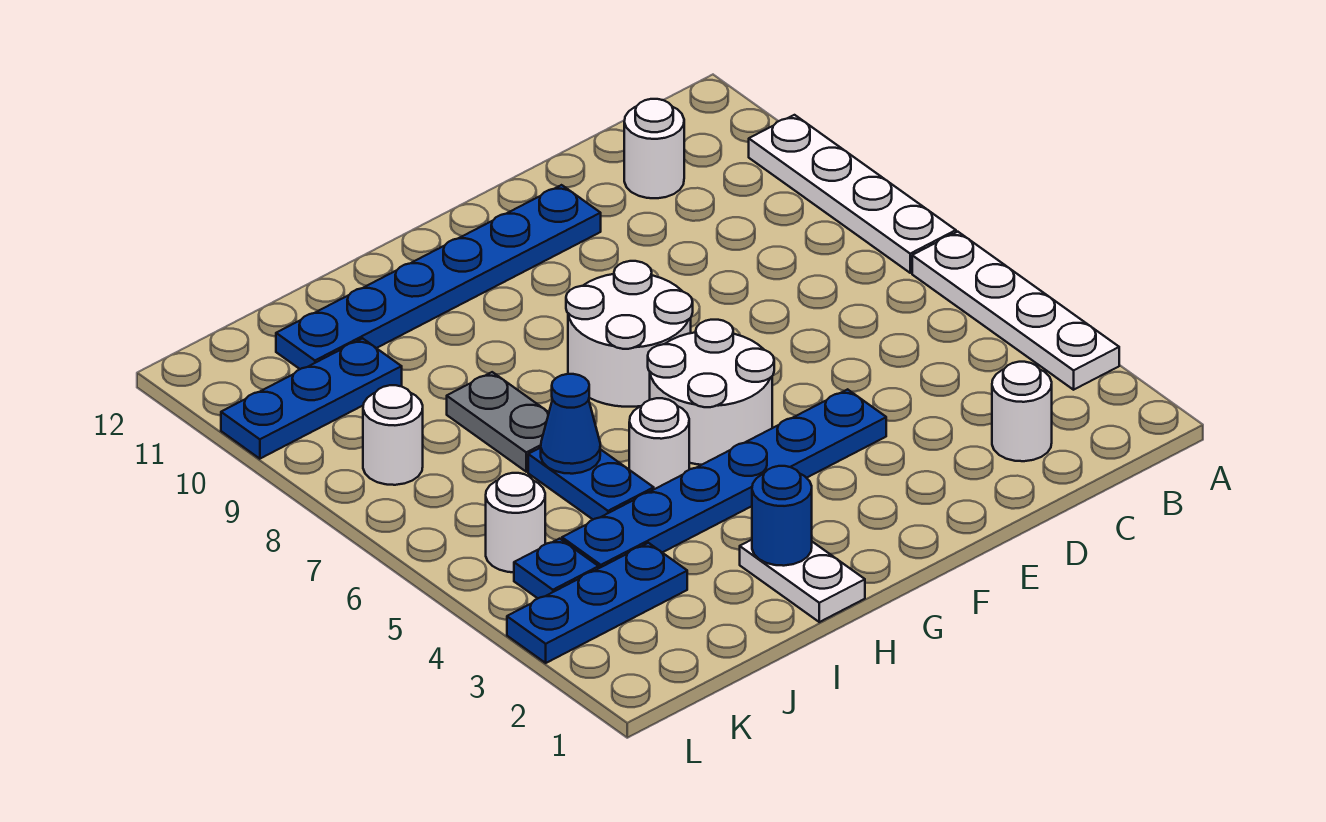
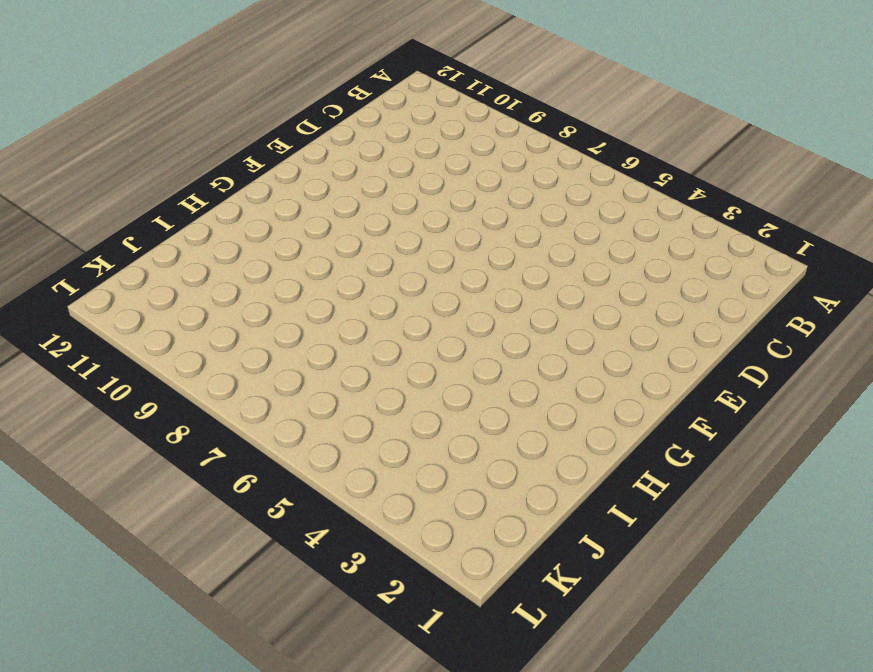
none -> white plate A3:A6 level 1
none -> white plate A7:A10 level 1
none -> white round brick C2 level 1

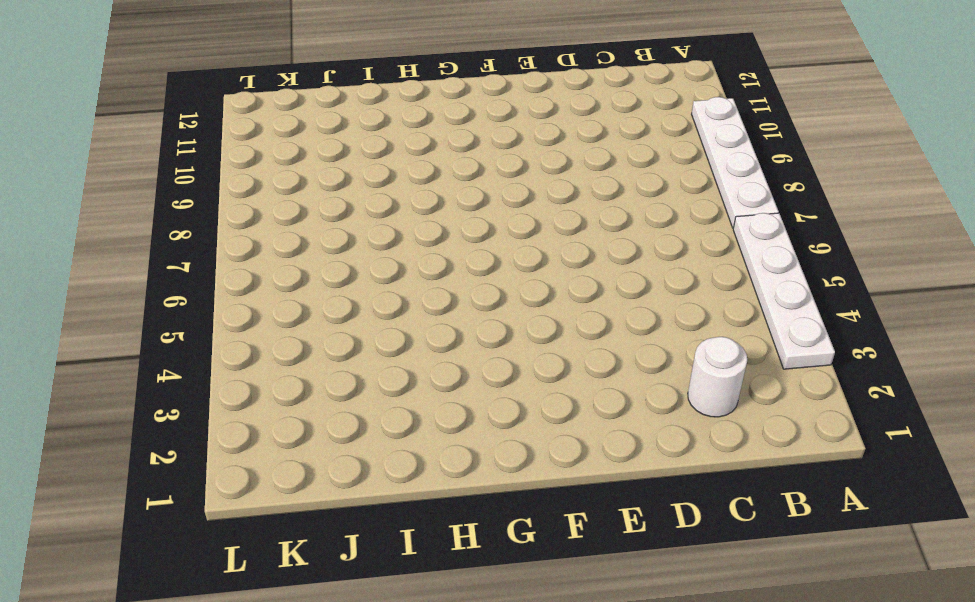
none -> white round brick C11 level 1
none -> blue plate E4:J4 level 1
none -> blue plate E11:J11 level 1

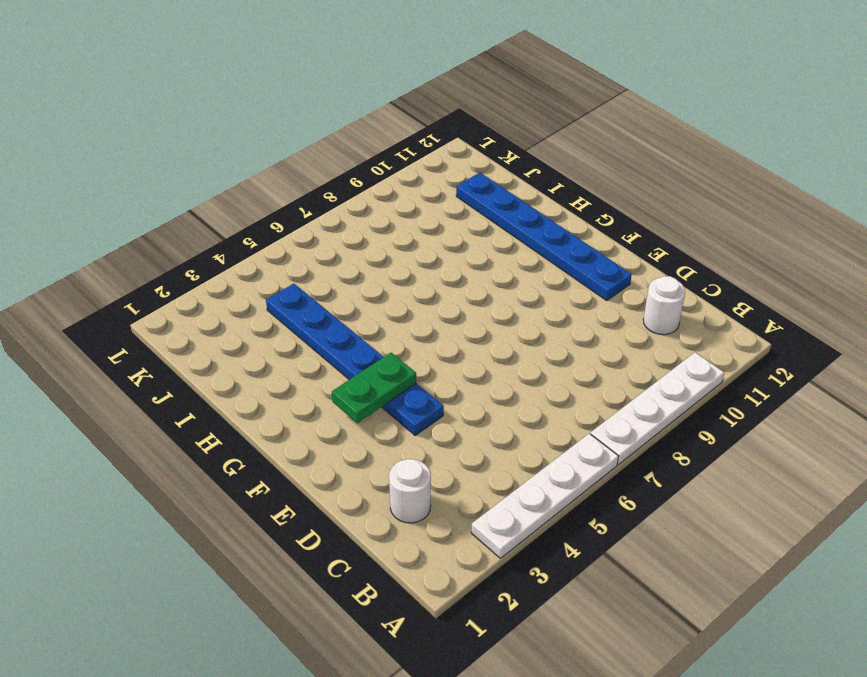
green plate F3:F4 level 2 -> none
none -> white round brick F5:G6 level 1
none -> white round brick F7:G8 level 1
none -> white plate H1:H2 level 1

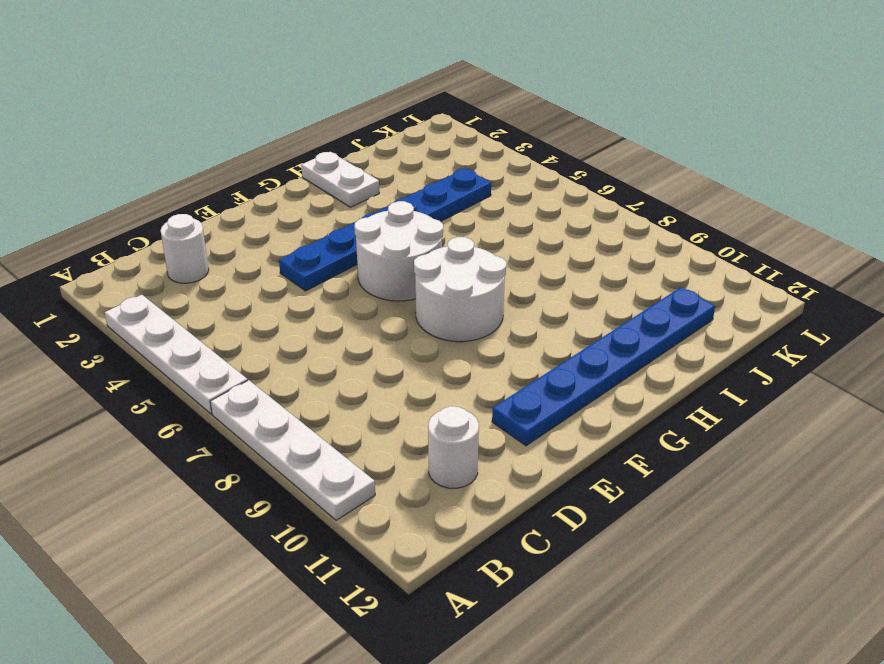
none -> white round brick H5 level 1
none -> blue plate I5:I6 level 1
none -> grey plate I7:I8 level 1

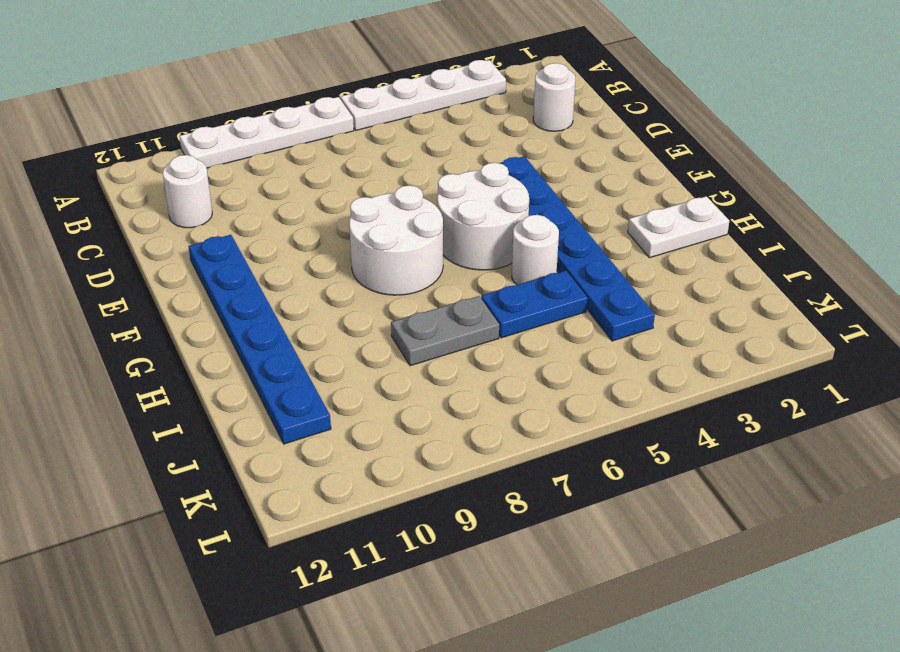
none -> blue plate J3:L3 level 1
none -> blue plate J10:L10 level 1
none -> blue plate K4 level 1

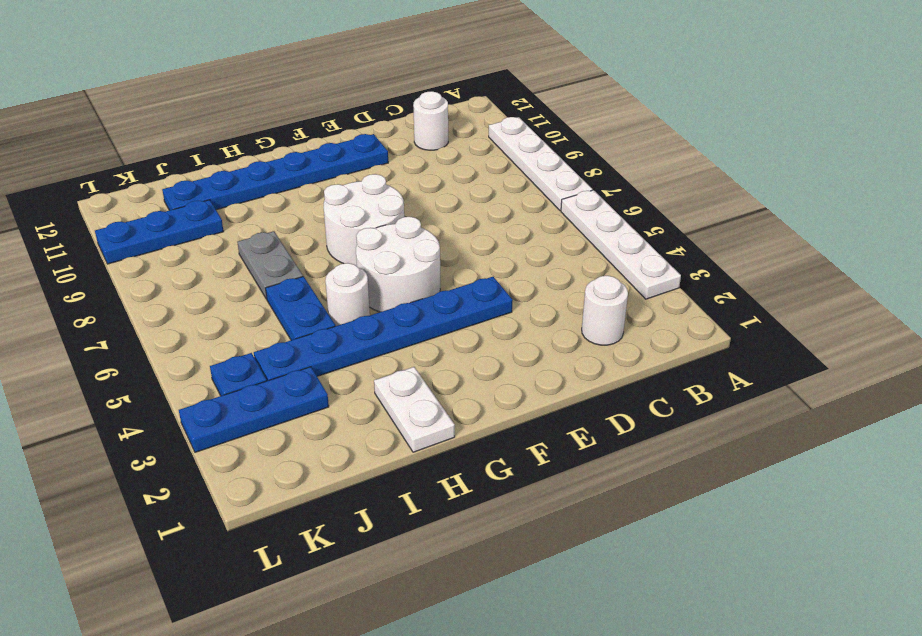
none -> white round brick K5 level 1
none -> white round brick K8 level 1
none -> blue round brick H2 level 2

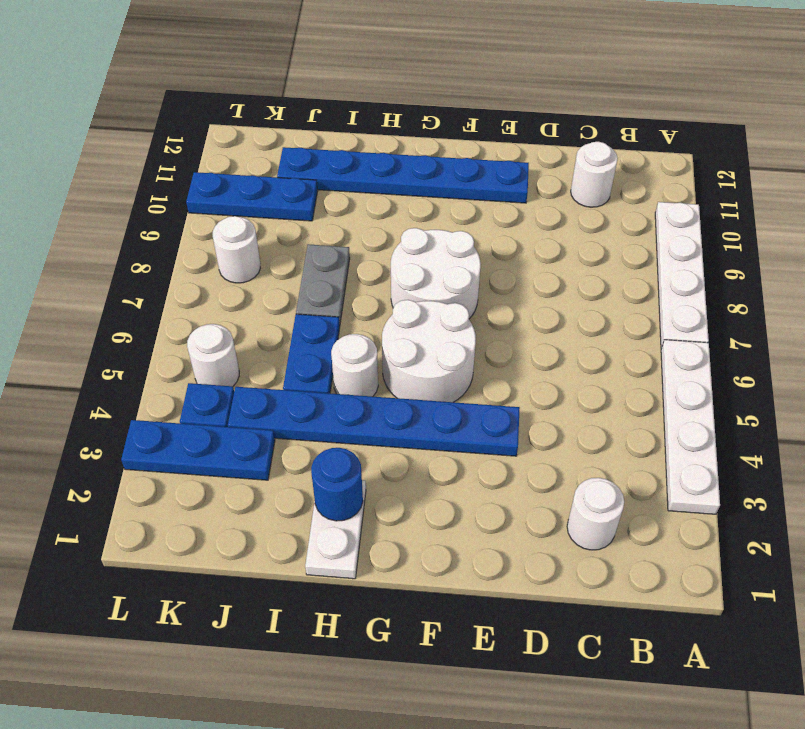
none -> blue cone I6 level 2

